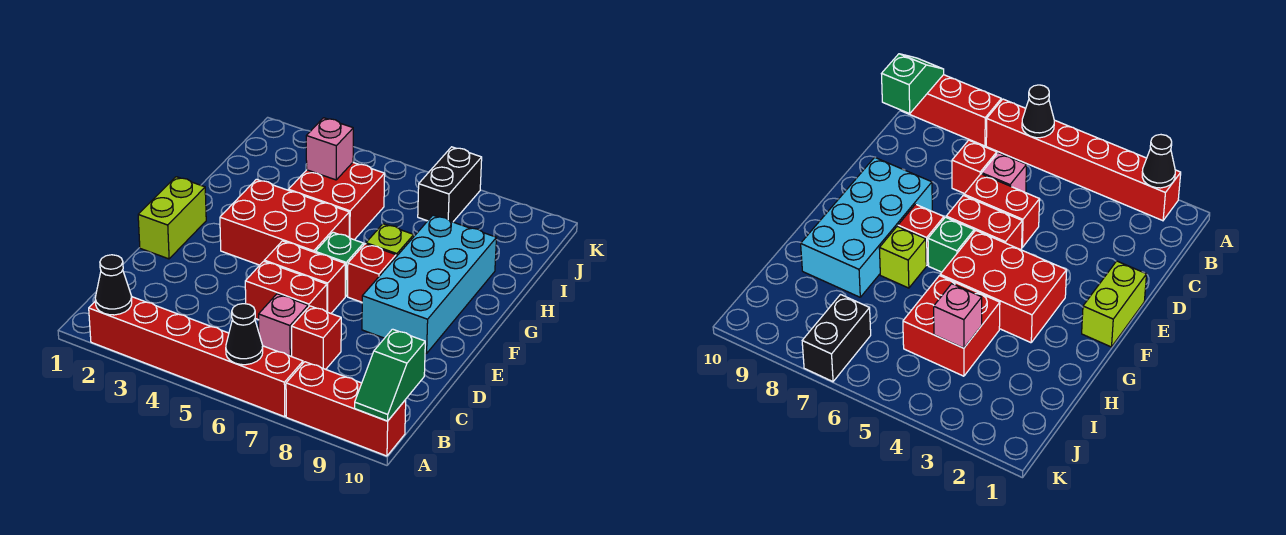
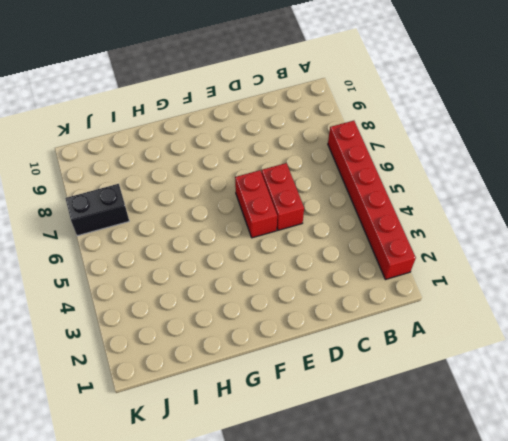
none -> red brick A8:A10 level 1
none -> pink brick C6 level 1
none -> red brick C7 level 1

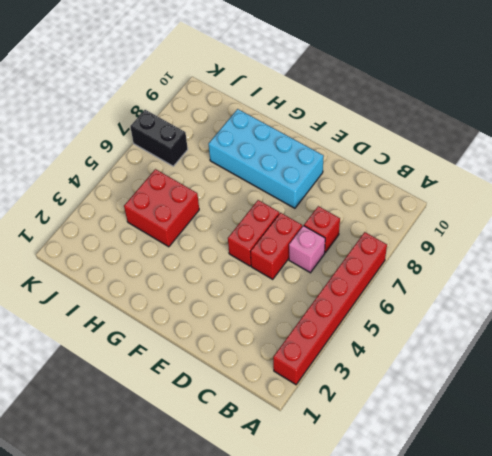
none -> red brick A8:A10 level 1
none -> lime brick E1:F1 level 1
none -> red brick F3:G5 level 1

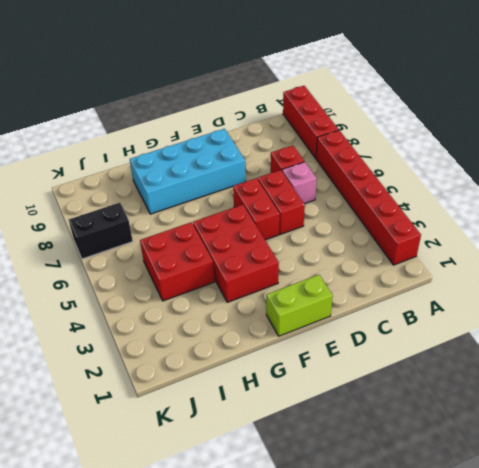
none -> green brick F6 level 1
none -> red brick F7 level 1
none -> lime brick G7 level 1

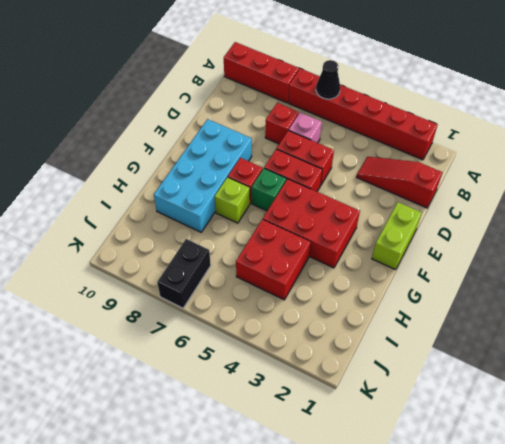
red slope C1:C3 level 1 top 1 -> none
none -> black cone A2 level 2
none -> green slope A10:B10 level 2 top B
none -> pink brick I4 level 2

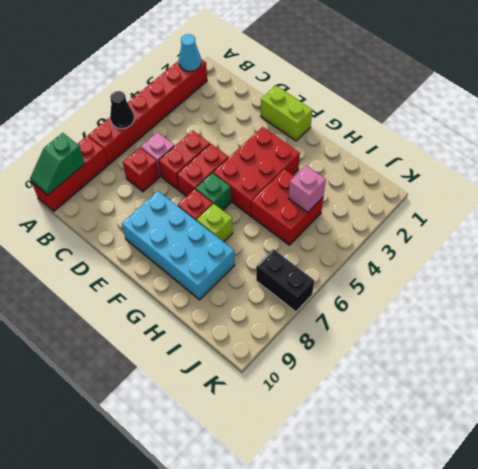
cyan cone A2 level 2 -> black cone A2 level 2
green slope A9:A10 level 2 top 9 -> green slope A10:B10 level 2 top B

